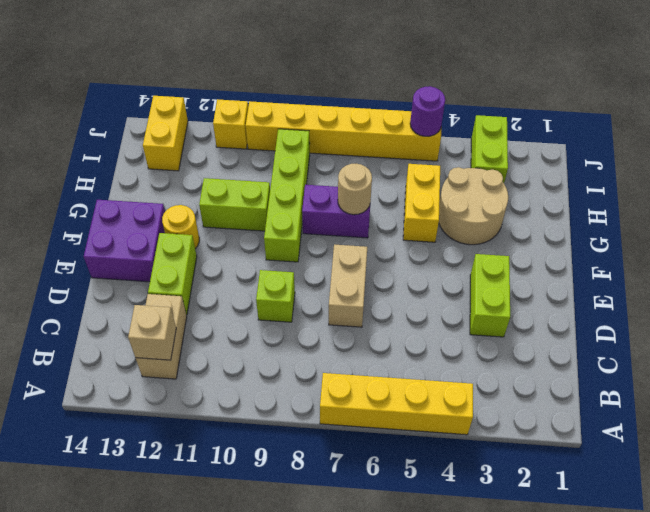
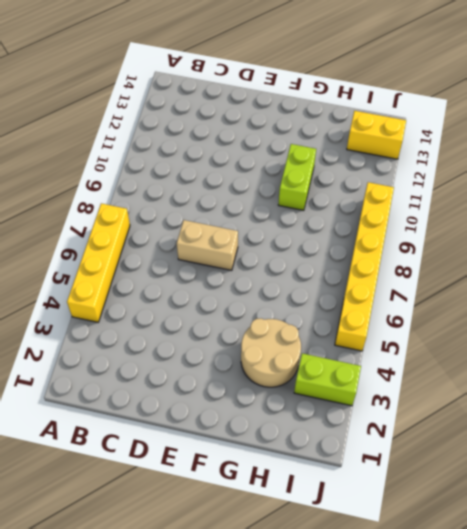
none -> tan brick B12:C12 level 1
none -> lime brick D3:E3 level 1
none -> lime brick D9 level 1

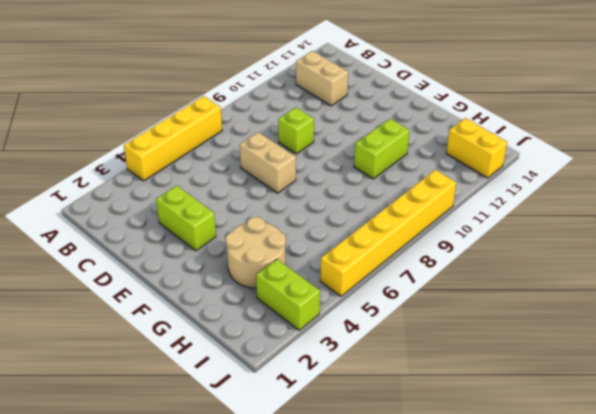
none -> lime brick D12:E12 level 1
none -> purple brick E13:F14 level 1
none -> lime brick F9:I9 level 1

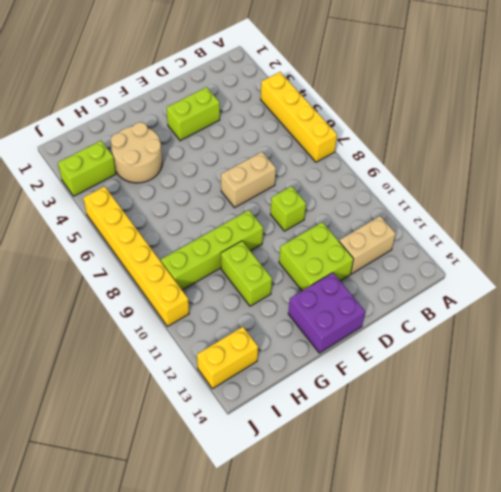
lime brick D11:E12 level 1 -> lime brick D12:E12 level 1
none -> yellow round brick F12 level 1
none -> yellow brick G5:H5 level 1
none -> purple brick G7:G8 level 1

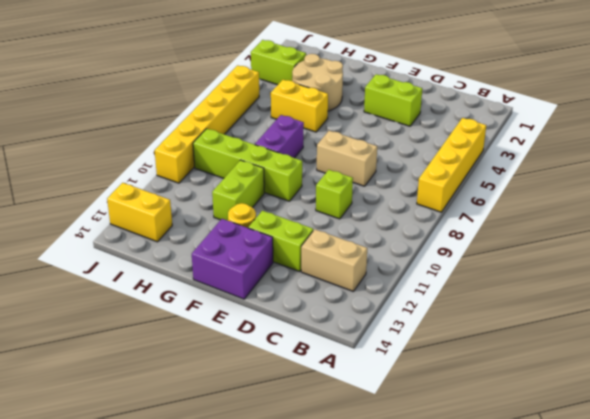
none -> yellow brick J11 level 1
none -> tan brick B12 level 2
none -> tan round brick G7 level 2

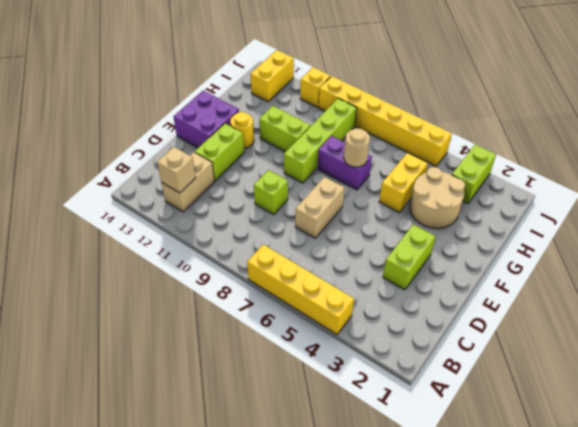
none -> purple round brick J5 level 2

